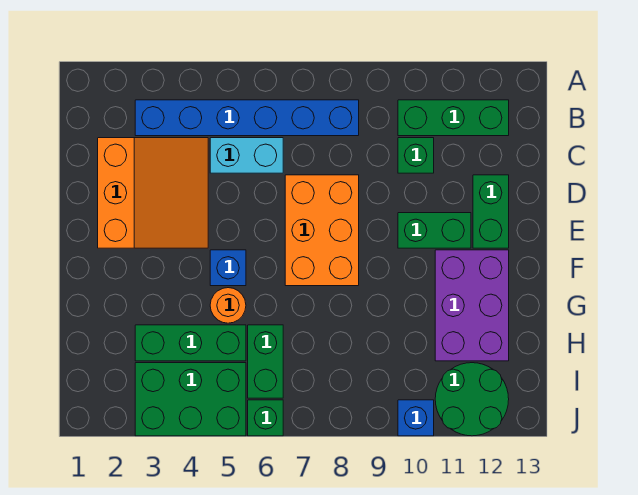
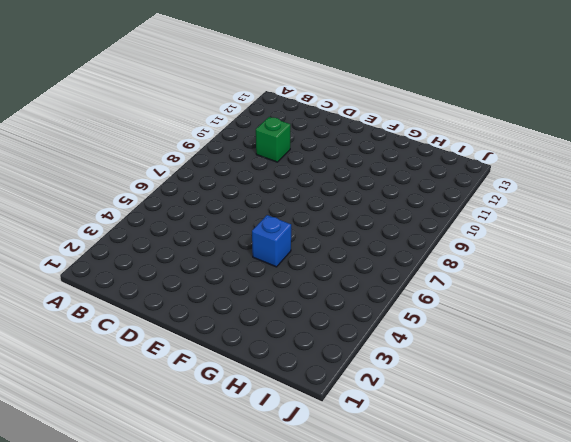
none -> blue brick B3:B8 level 1
none -> green brick B10:B12 level 1
none -> orange slope C2:E4 level 1 top 2

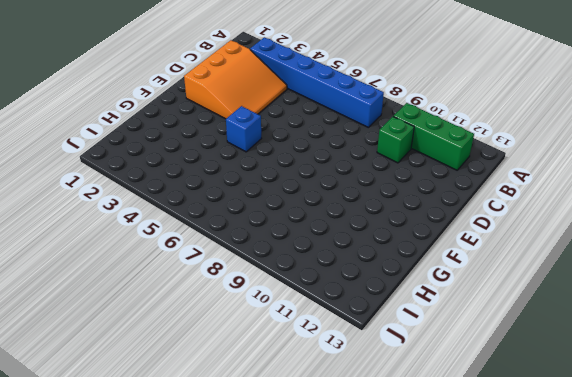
none -> cyan brick C5:C6 level 1
none -> orange brick D7:F8 level 1
none -> green brick D12:E12 level 1

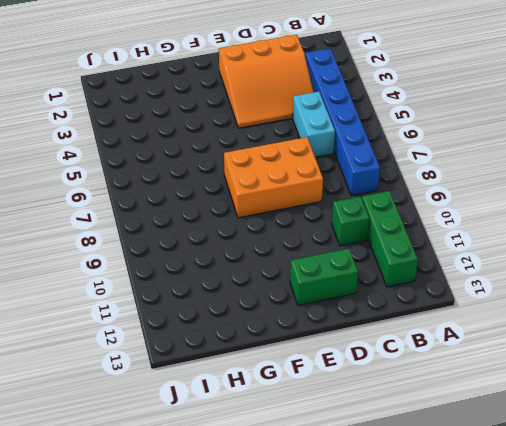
none -> green brick E10:E11 level 1
none -> blue brick F5 level 1
none -> purple brick F11:H12 level 1

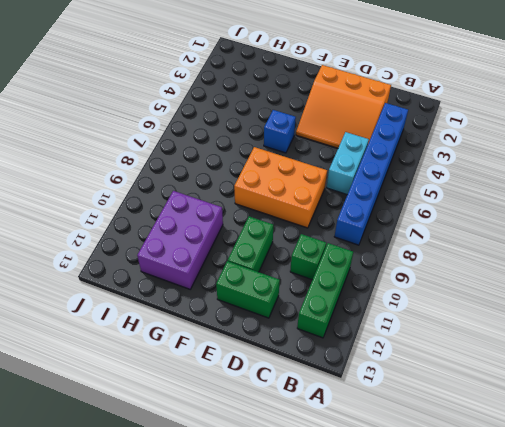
purple brick G10:H12 level 1 -> purple brick F11:H12 level 1
none -> orange round brick G5 level 1
none -> green brick H3:H5 level 1
none -> green brick H6:I6 level 1

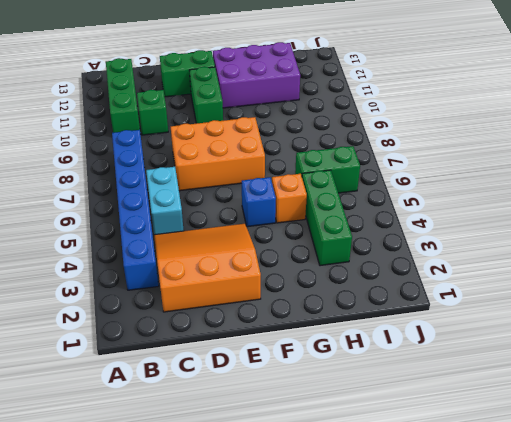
orange brick G5 level 1 -> orange round brick G5 level 1
none -> green brick I3:J5 level 1
none -> green round brick I11:J12 level 1
none -> green brick J6 level 1

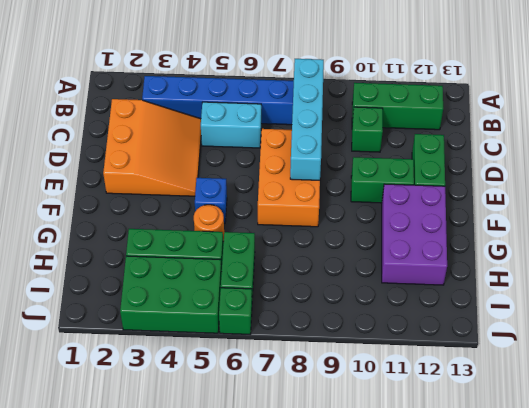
cyan brick B8:E8 level 2 -> none
none -> green round brick I11:J12 level 1
none -> blue brick J10 level 1

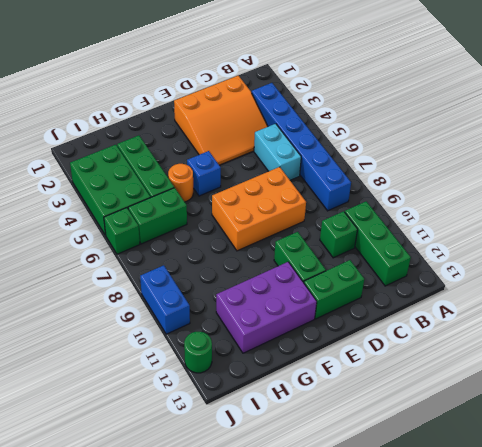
blue brick J9:J10 level 1 -> blue brick J10 level 1
green round brick J12 level 1 -> green round brick I11:J12 level 1

